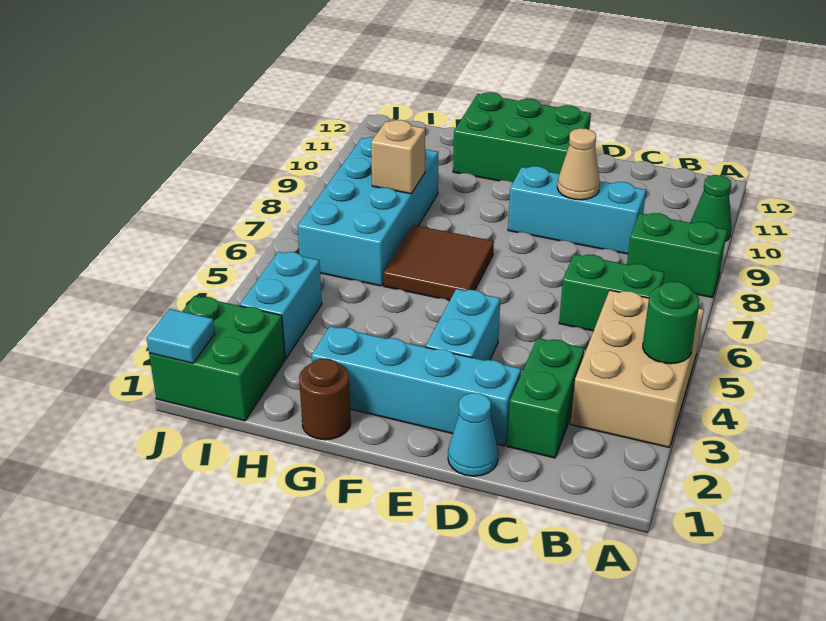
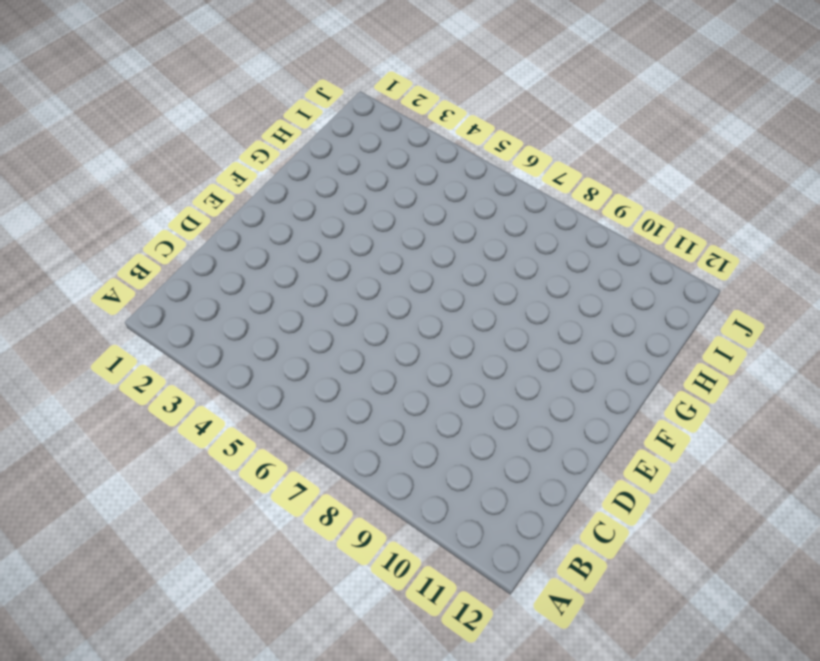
none -> tan brick A3:B5 level 1
none -> green brick A8:B8 level 1
none -> green cone A10 level 1

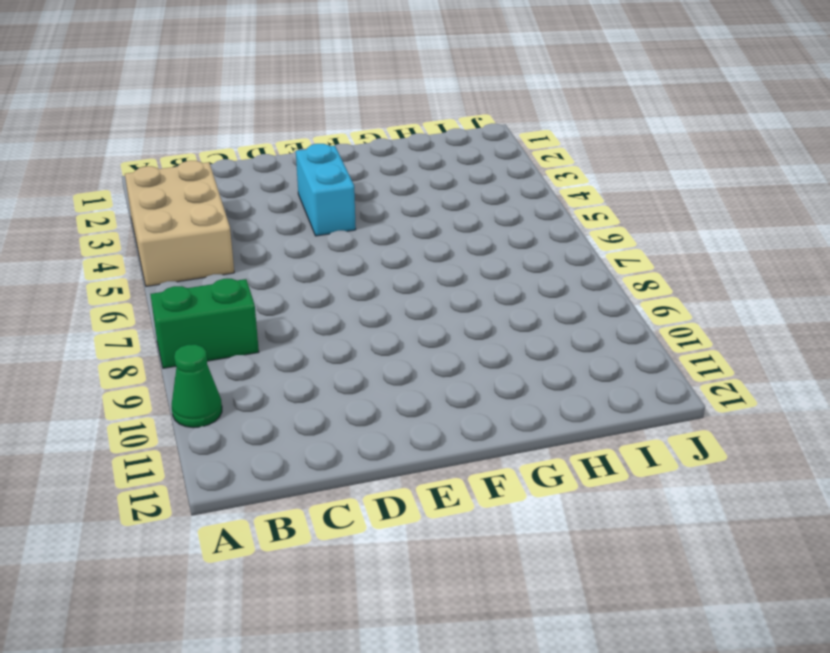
none -> green brick B6:C6 level 1
none -> green brick C2:C3 level 1
none -> cyan brick C9:E9 level 1

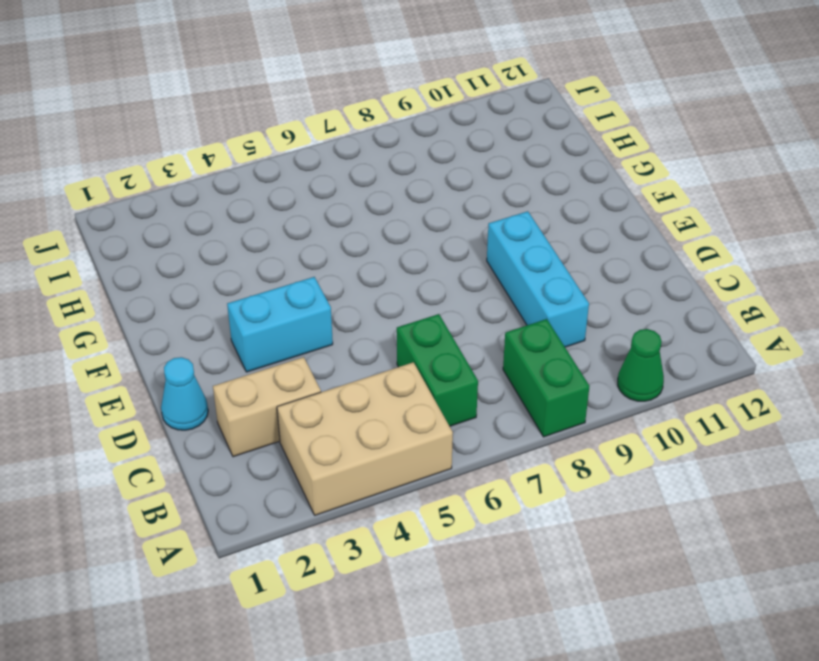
tan brick C2:C3 level 1 -> green brick C2:C3 level 1
none -> cyan brick D2:G2 level 1
none -> green brick E11:G12 level 1
none -> brown tile F6:G7 level 1

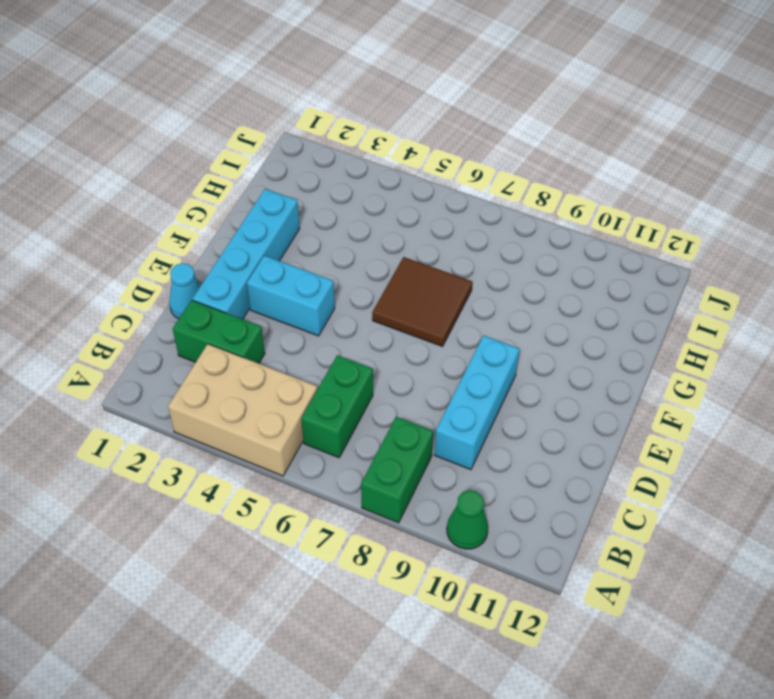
none -> green brick E11:G12 level 1
none -> brown round brick G1 level 1
none -> cyan brick H6:I9 level 1

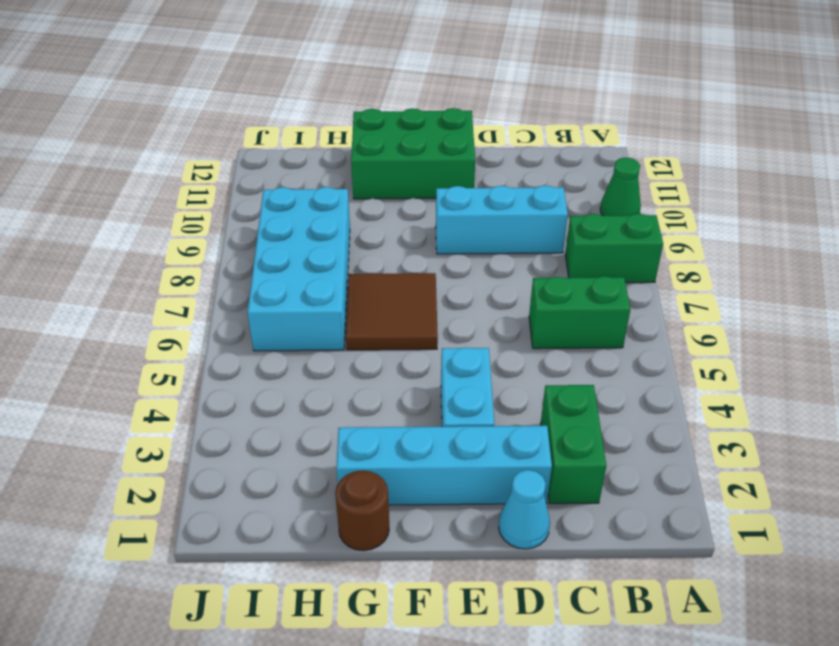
none -> tan brick A3:B5 level 1
none -> green brick I1:J2 level 1
none -> cyan brick I3:I4 level 1

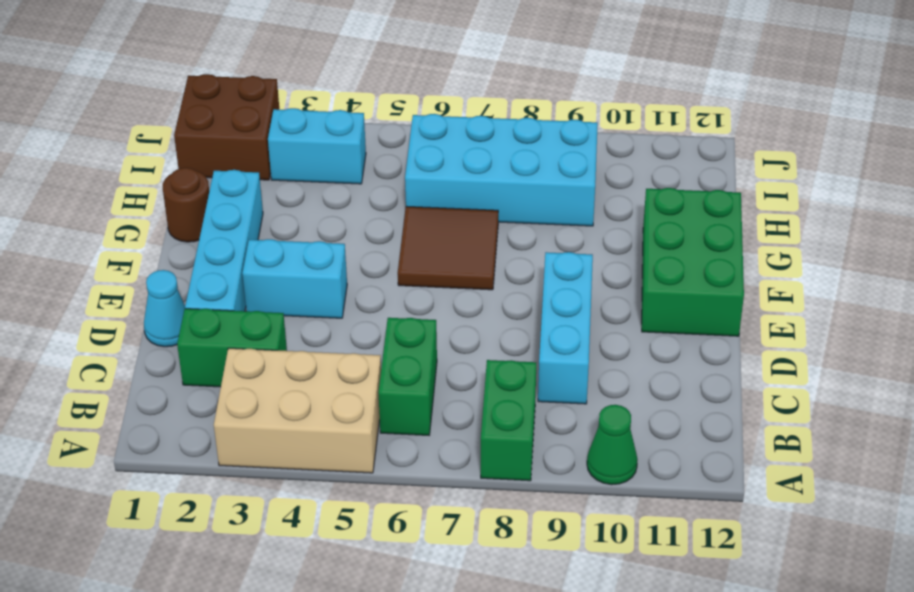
brown brick I1:J2 level 1 -> green brick I1:J2 level 1
none -> green round brick A4 level 2
none -> tan cone D9 level 2
none -> tan brick H8 level 2

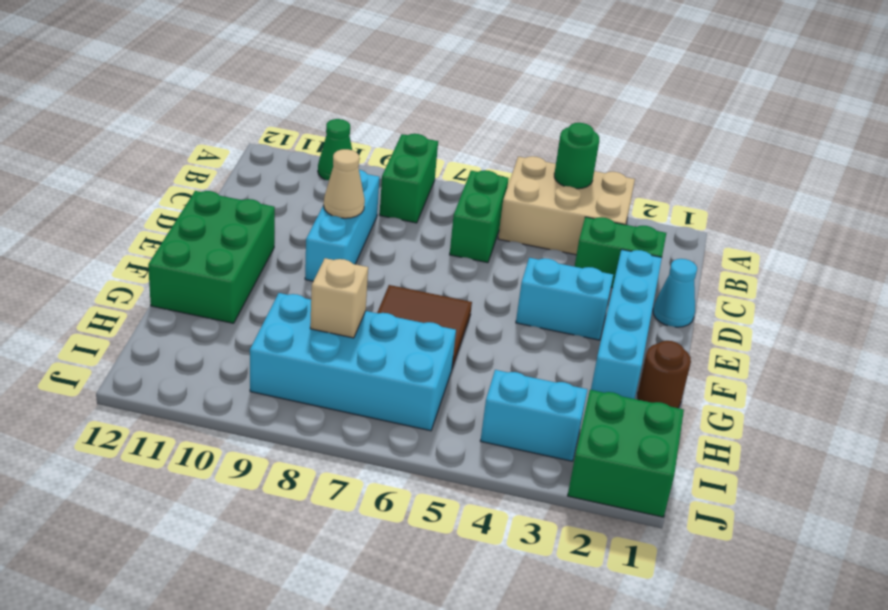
none -> cyan tile J1 level 2

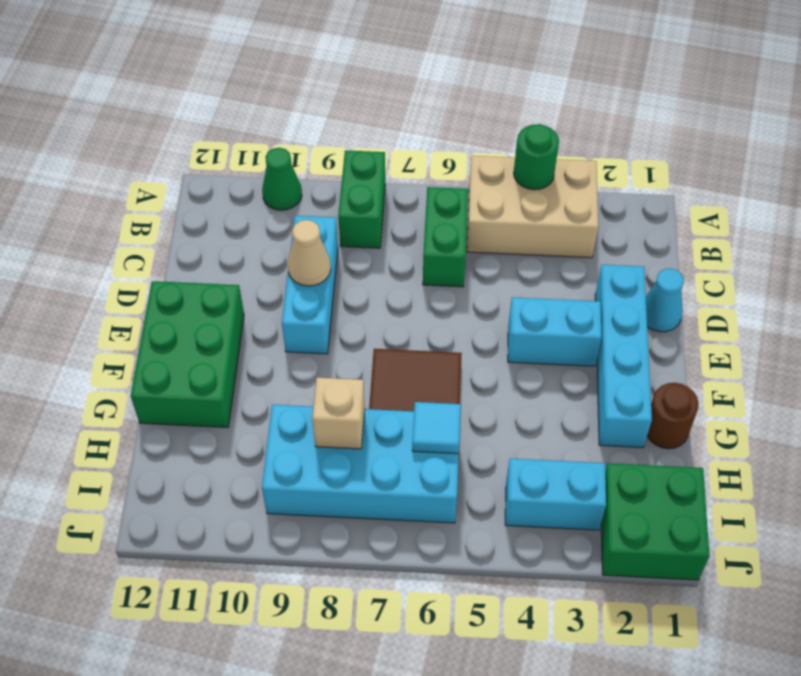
cyan tile H6 level 2 -> cyan tile J1 level 2
none -> green brick C2:C3 level 1

